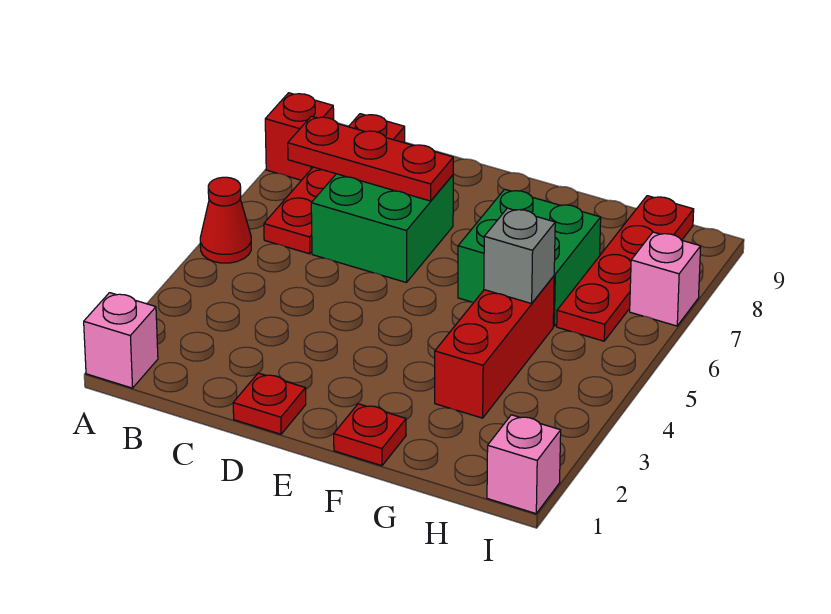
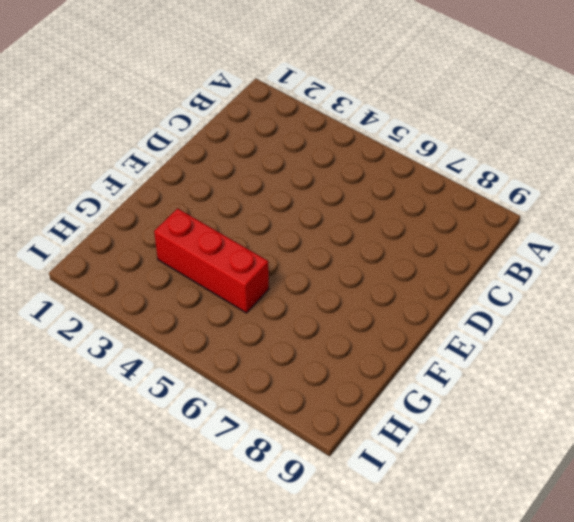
none -> pink brick A1 level 1
none -> red cone A5 level 1
none -> red brick A8 level 1

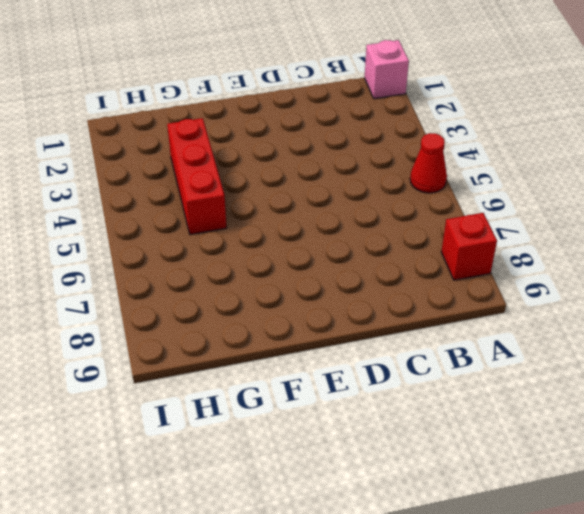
none -> red plate B6:B9 level 1
none -> green brick C6:D7 level 1
none -> red plate D1 level 1

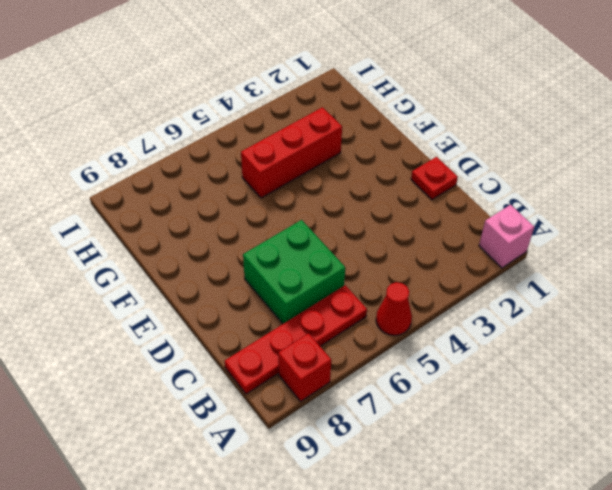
none -> red plate F1 level 1
none -> green brick F6:G7 level 1
none -> red plate H6:H9 level 1

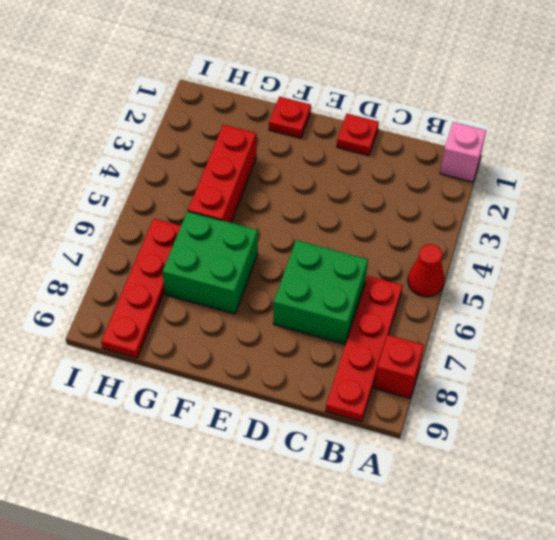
none -> pink brick I1 level 1
none -> pink brick I7 level 1
none -> red plate B7:D7 level 2

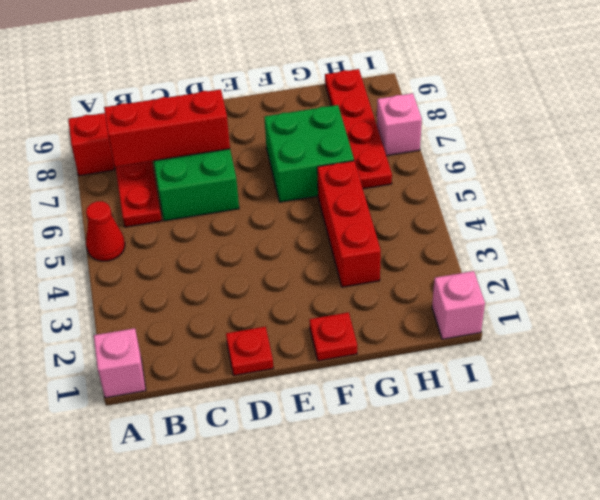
red brick B7:D7 level 2 -> red plate B7:D7 level 2
none -> grey brick G5 level 2

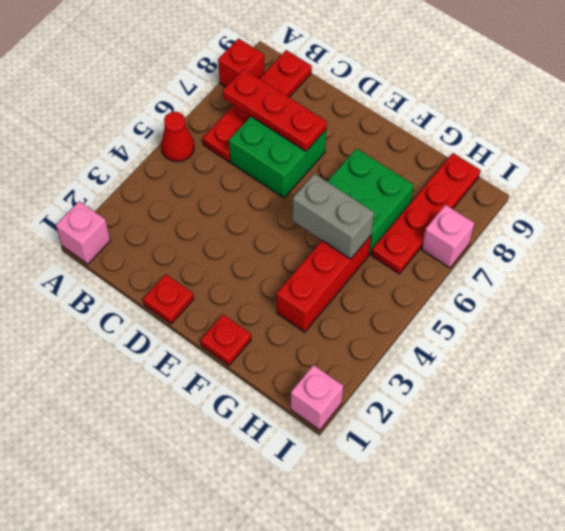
grey brick F5:G5 level 2 -> grey brick G5 level 2

